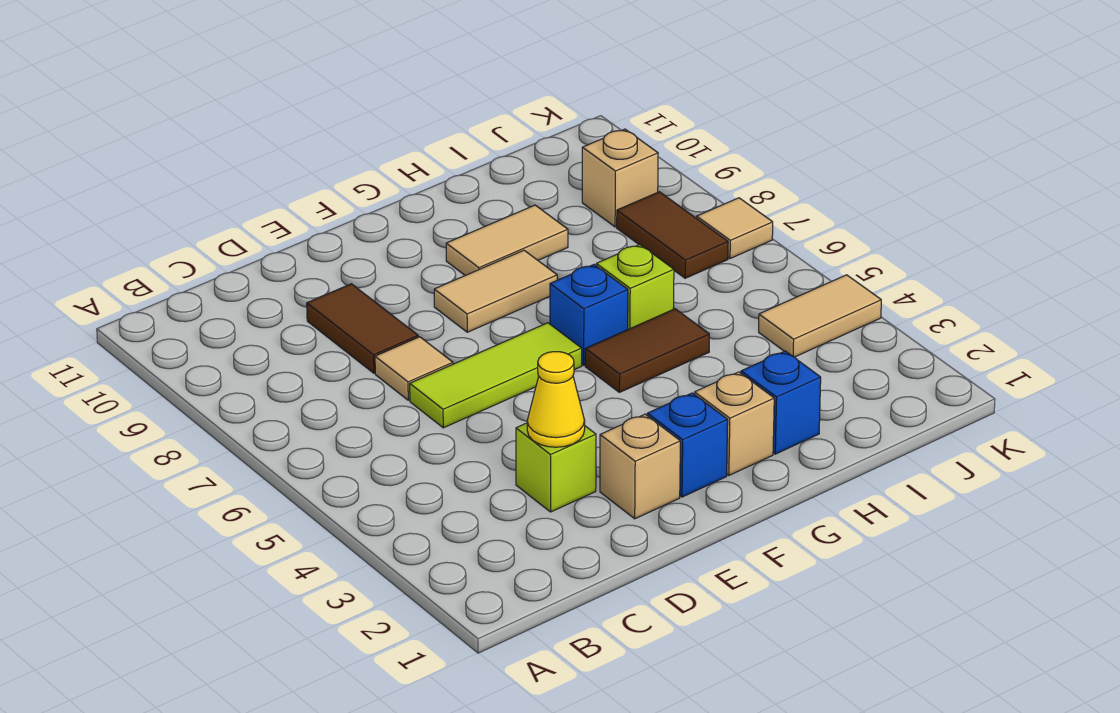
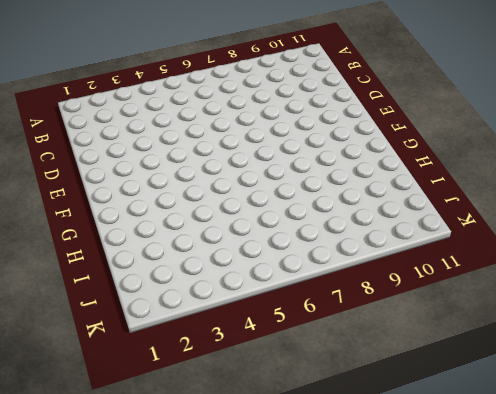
none -> lime brick D3 level 1
none -> lime tile D6:F6 level 1
none -> tan tile D7 level 1

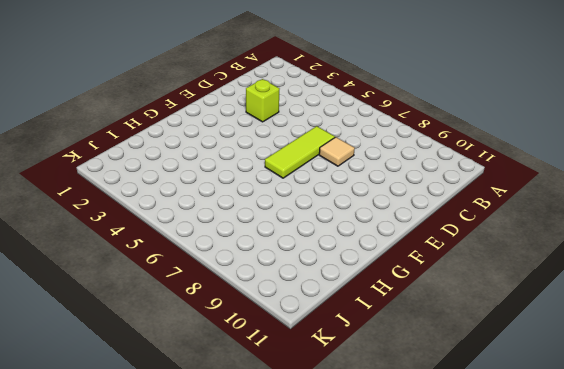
none -> brown tile D8:D9 level 1
none -> tan brick E2 level 1
none -> blue brick F2 level 1

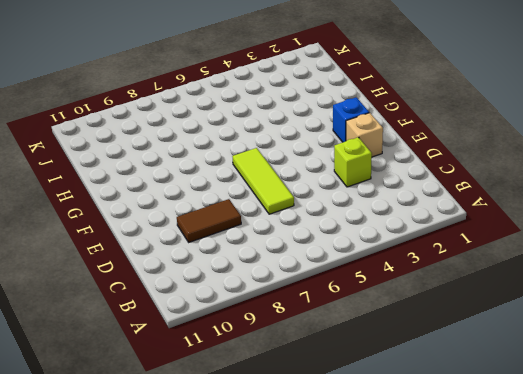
none -> tan tile D7 level 1
none -> tan tile F8:G8 level 1
none -> tan brick G2 level 1

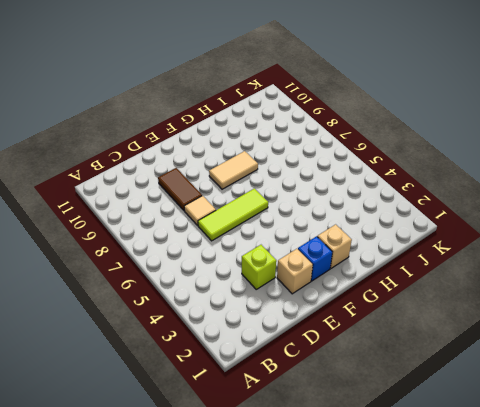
none -> brown tile G5:H5 level 1
none -> blue brick G6 level 1
none -> tan tile G9:H9 level 1

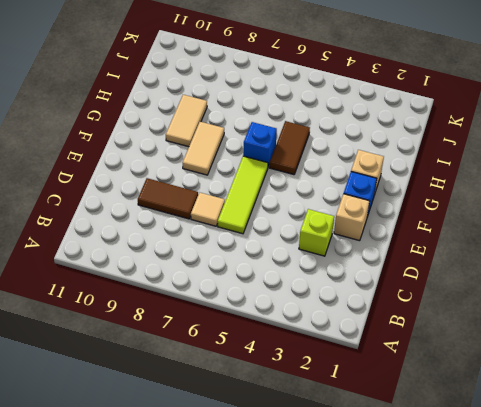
none -> blue brick H2 level 1
none -> lime brick H6 level 1
none -> tan tile J4:K4 level 1

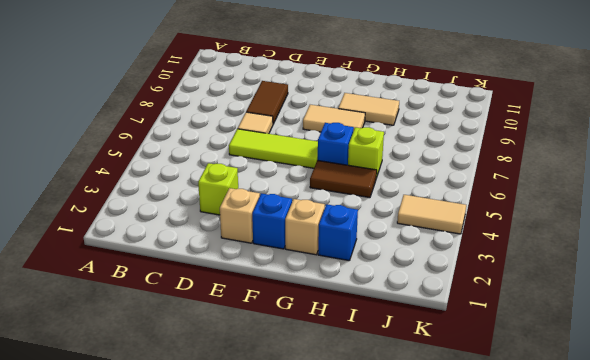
none -> brown tile J7:J8 level 1
none -> tan brick J9 level 1
none -> tan tile K7 level 1

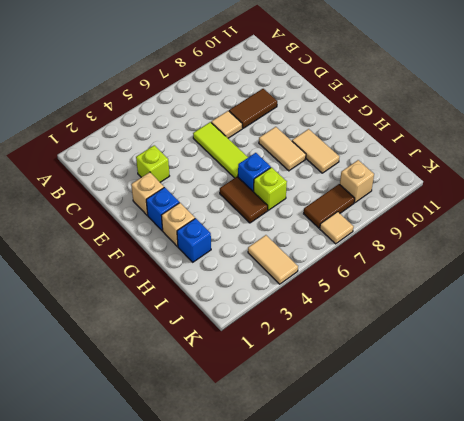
none -> yellow cone D3 level 2

